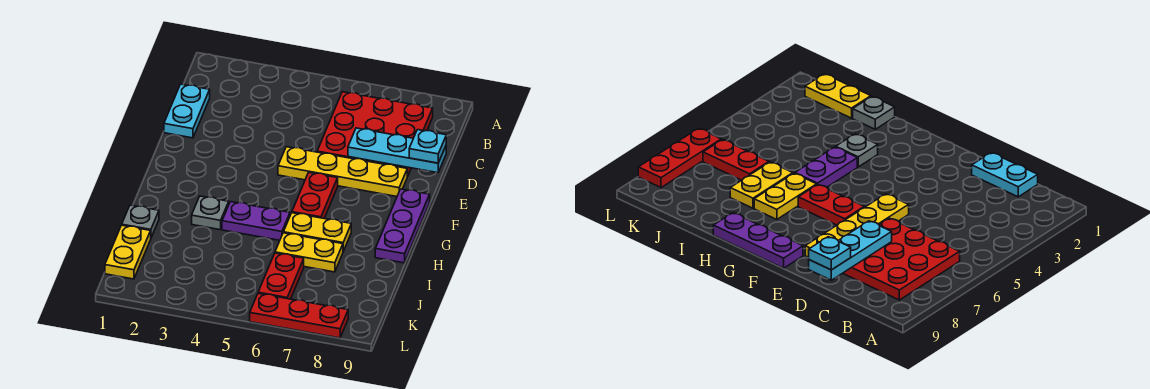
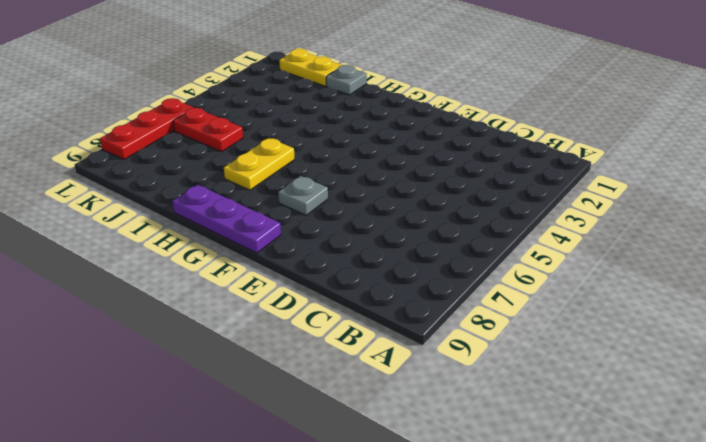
grey plate F7 level 1 -> grey plate H3 level 1
none -> red plate B6:D8 level 1
none -> cyan plate C1:D1 level 1
none -> yellow plate E5:E8 level 1

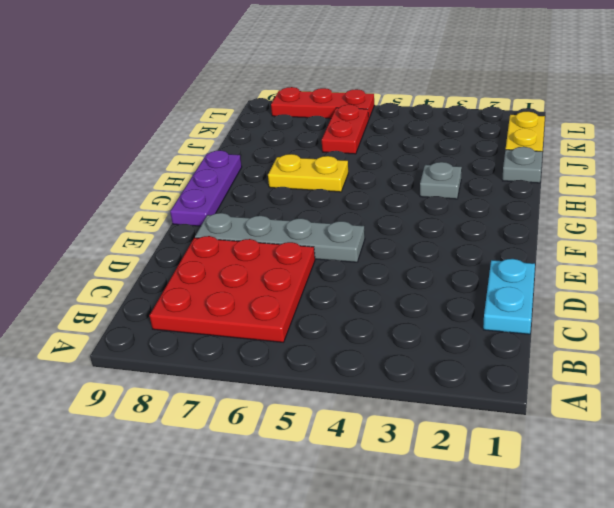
grey plate E5:E8 level 1 -> yellow plate E5:E8 level 1
none -> red plate F6:G6 level 1
none -> purple plate H4:H5 level 1
none -> yellow plate I6:I7 level 1

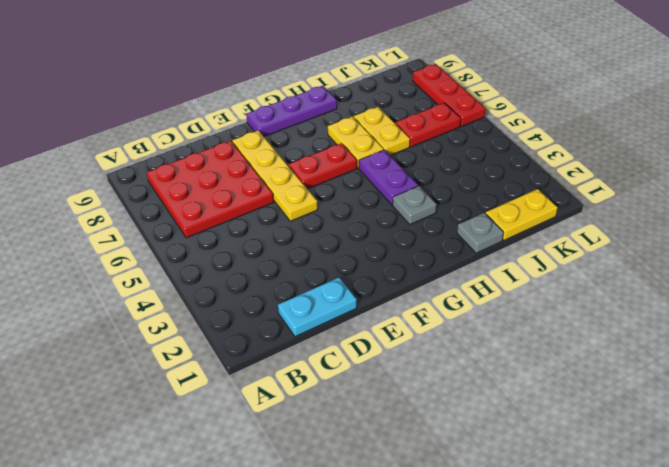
none -> cyan plate D7:D9 level 2
none -> cyan plate D9 level 3

